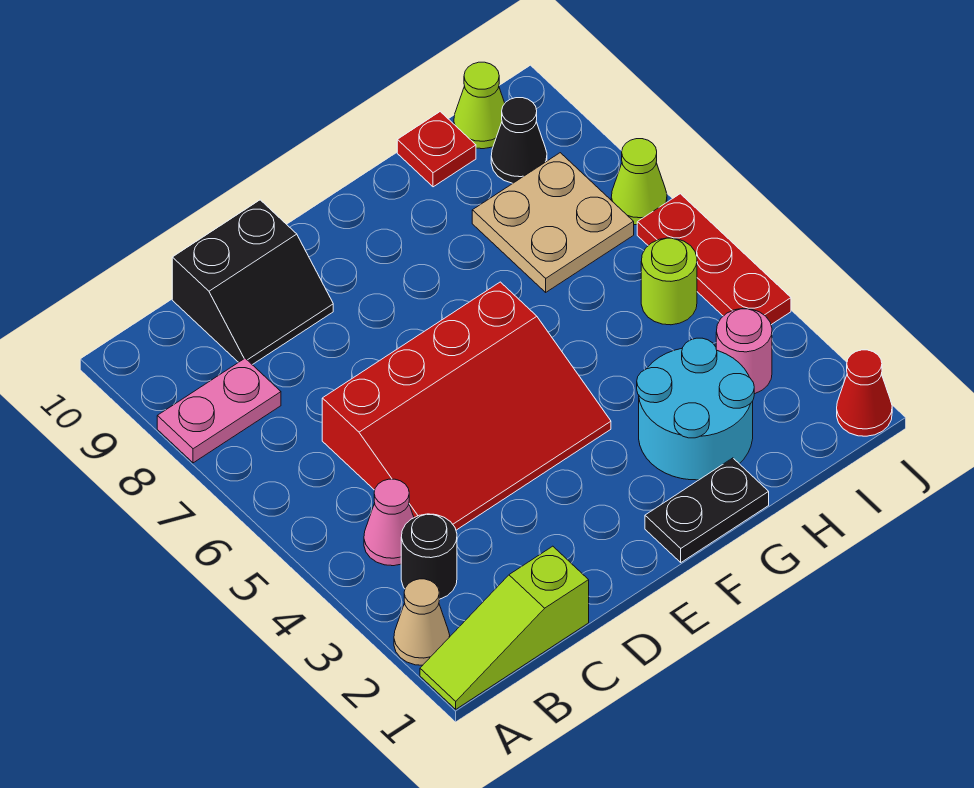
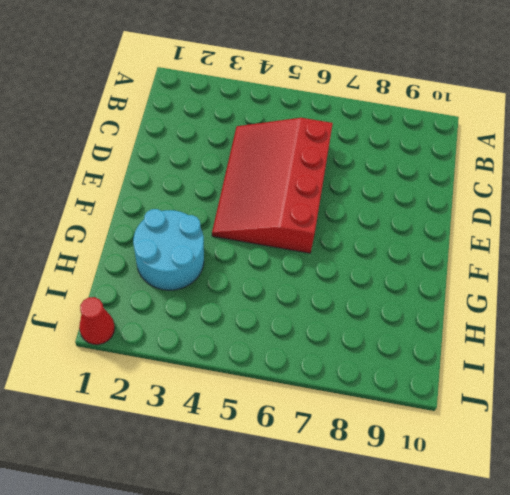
none -> lime slope A1:C1 level 1 top C
none -> tan cone A2 level 1
none -> pink plate A8:B8 level 1

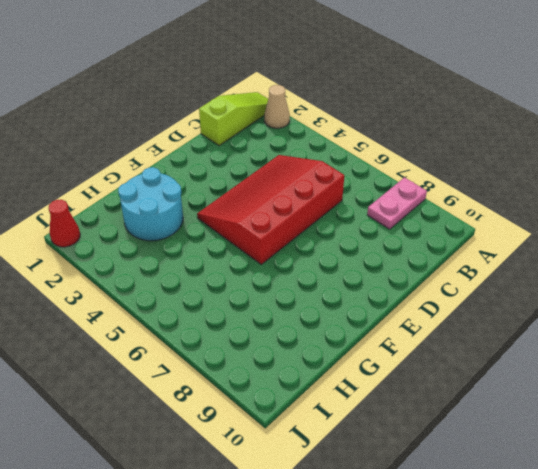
none -> black round brick B3 level 1
none -> pink cone B4 level 1
none -> black slope C9:D10 level 1 top 10

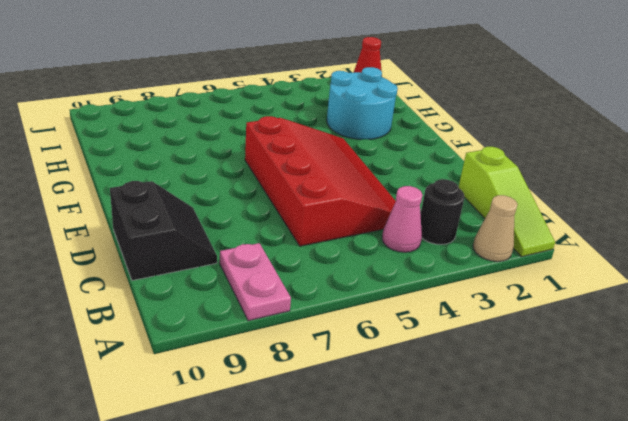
none -> black plate F1:G1 level 1
none -> tan plate H7:I8 level 1
none -> red plate H10 level 1

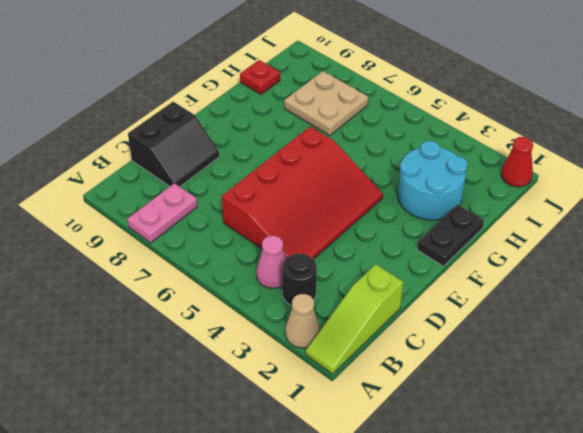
none -> pink round brick I3 level 1
none -> lime round brick I5 level 1
none -> black cone I9 level 1

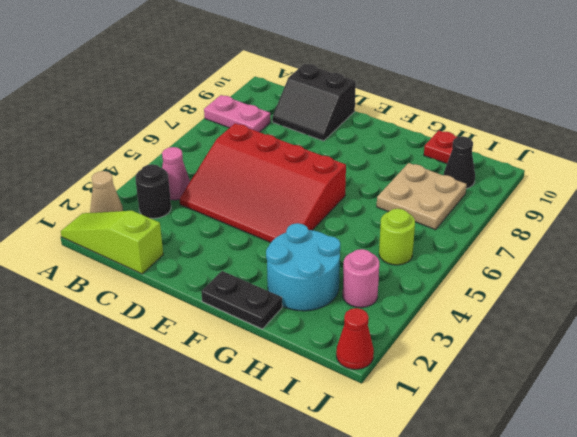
none -> lime cone I10 level 1
none -> red plate J4:J6 level 1
none -> lime cone J7 level 1

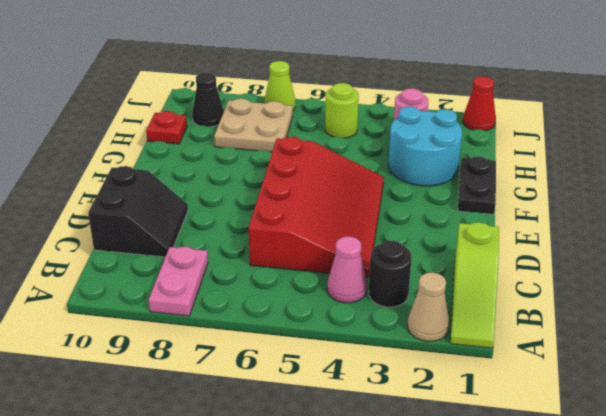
none -> lime cone I10 level 1
none -> red plate J4:J6 level 1

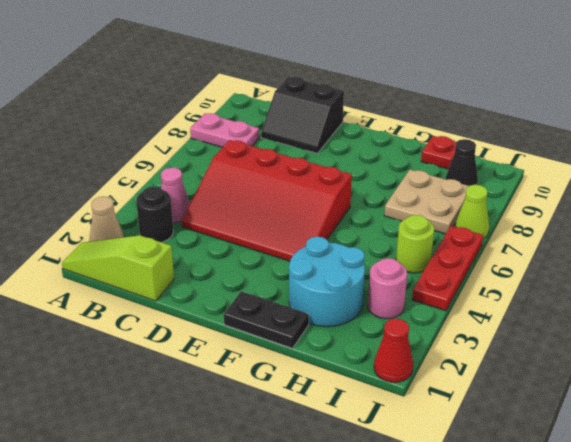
none -> lime cone I10 level 1

